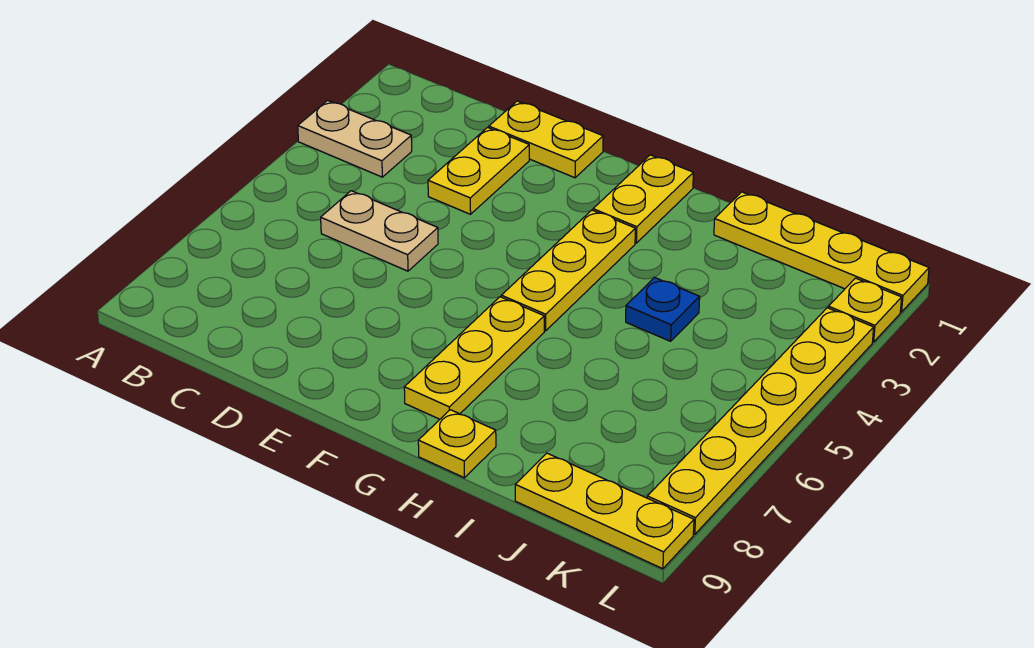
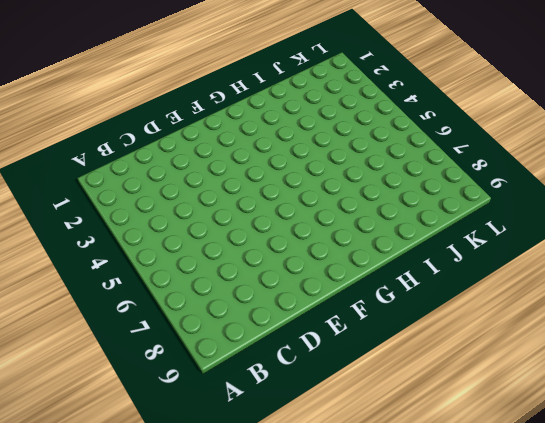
none -> tan plate A3:B3 level 1
none -> tan plate C5:D5 level 1
none -> yellow plate D1:E1 level 1

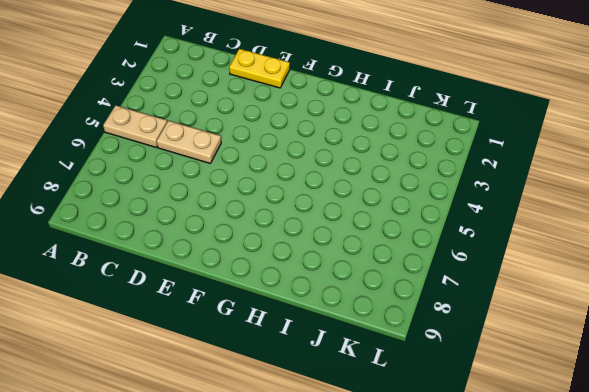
tan plate A5:B5 level 1 -> tan plate A3:B3 level 1
none -> yellow plate D2:D3 level 1
none -> yellow plate G1:G2 level 1
none -> yellow plate G3:G5 level 1

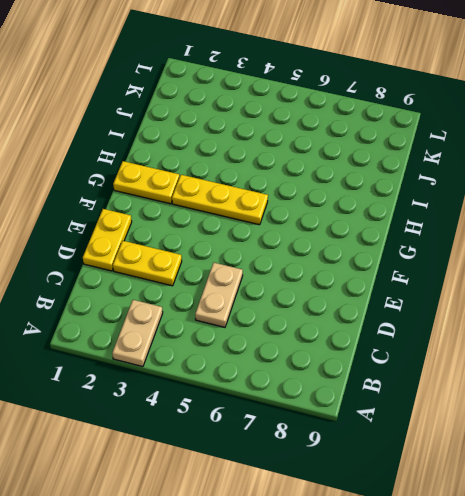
none -> yellow plate G6:G8 level 1
none -> yellow plate H9 level 1
none -> yellow plate I1:L1 level 1

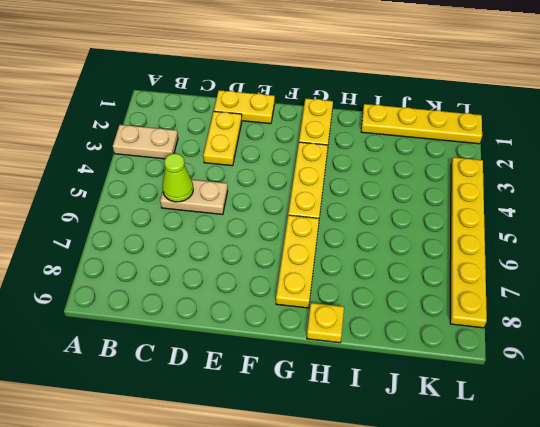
lime cone C5 level 2 -> none
none -> blue plate I4 level 1
none -> yellow plate J9:L9 level 1
none -> yellow plate L2 level 1

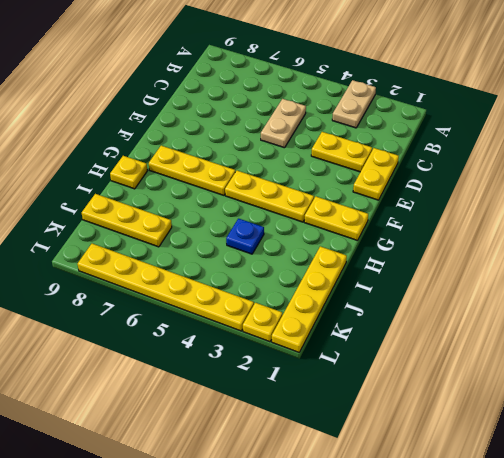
yellow plate J7:J9 level 1 -> yellow plate J9:L9 level 1

